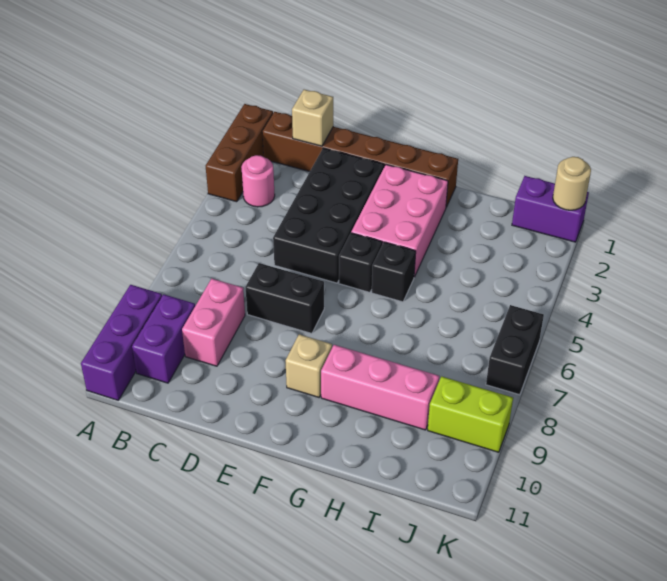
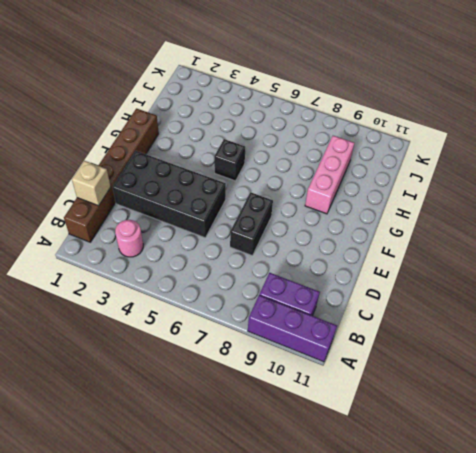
none -> brown brick A1:A3 level 1
none -> pink brick C8:C9 level 1
none -> pink brick F2:G4 level 1

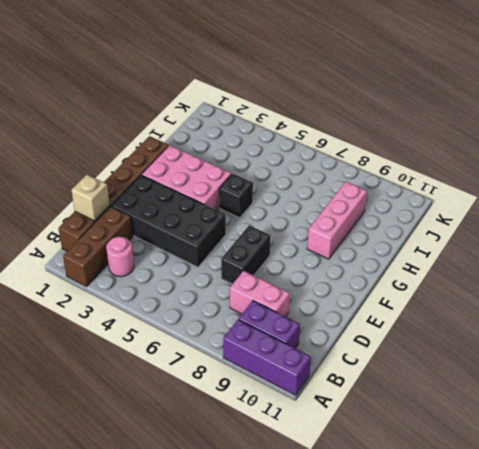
brown brick A2:C2 level 1 -> brown brick A1:A3 level 1
none -> black brick F5 level 1
none -> tan brick F9 level 1
none -> purple brick J1:K1 level 1

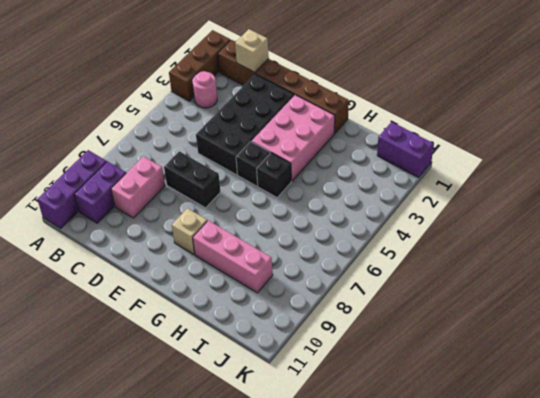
none -> lime brick J9:K9 level 1
none -> black brick K6:K7 level 1
none -> tan round brick K1 level 2

